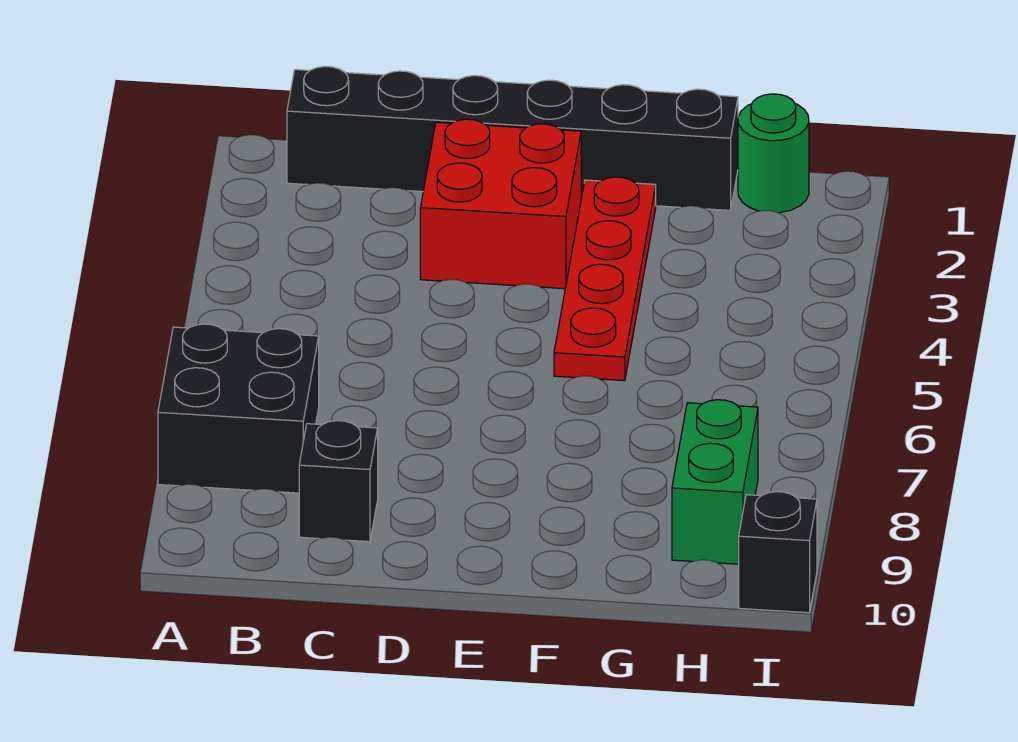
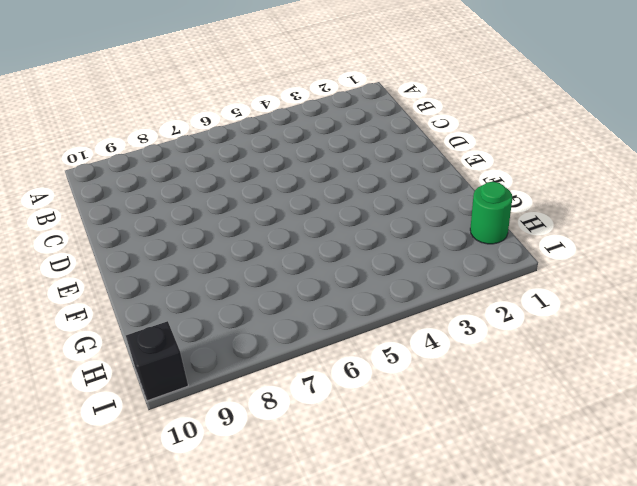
none -> black brick A7:B8 level 1
none -> black brick B1:G1 level 1

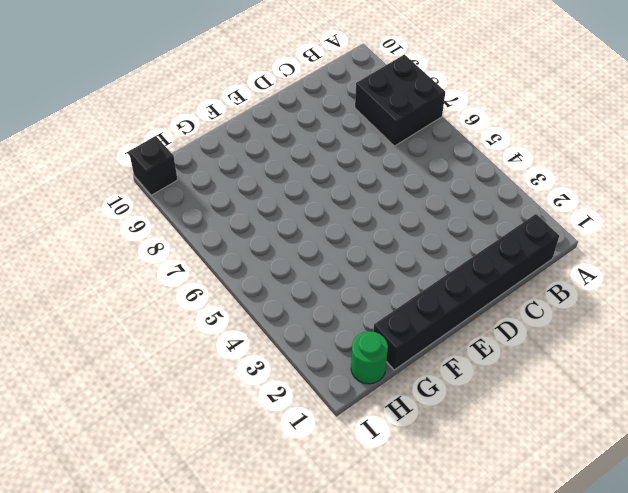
none -> black brick C9 level 1
none -> red brick D2:E3 level 1

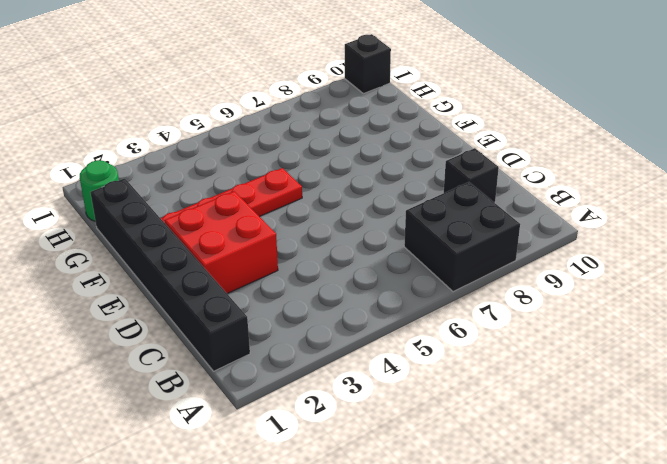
none -> green brick H8:H9 level 1

